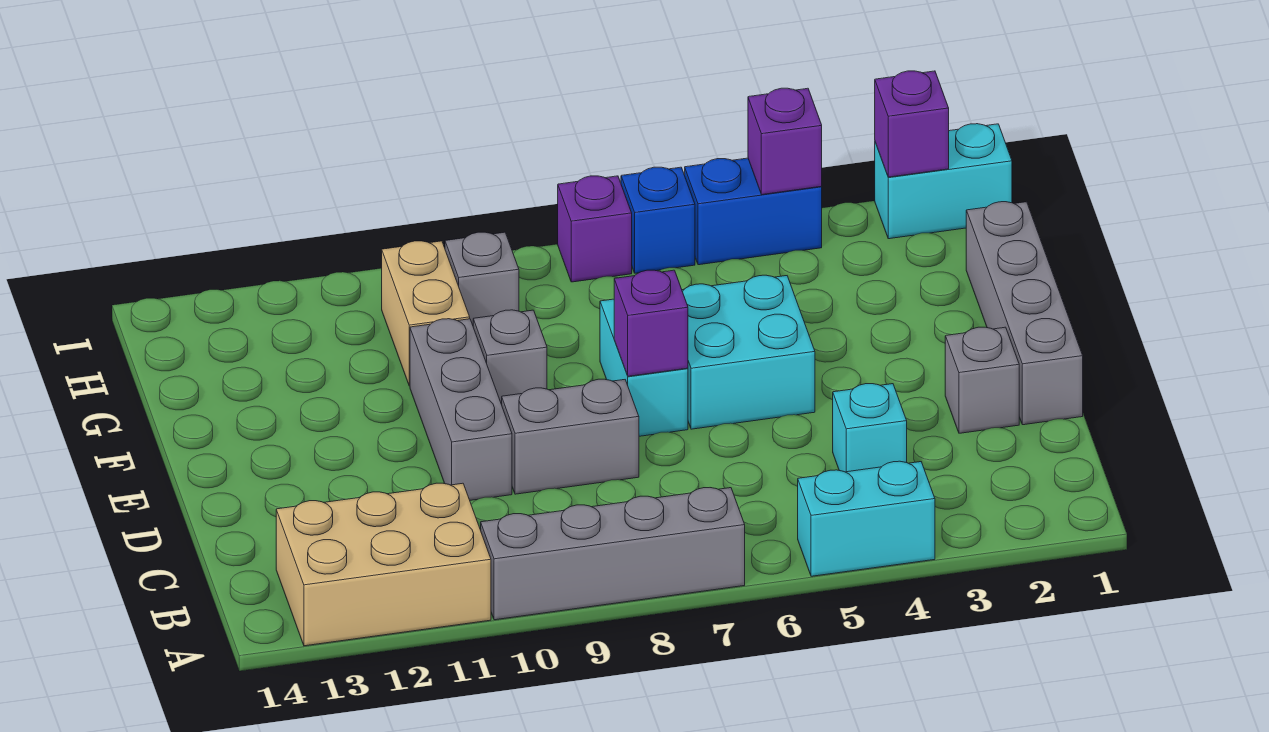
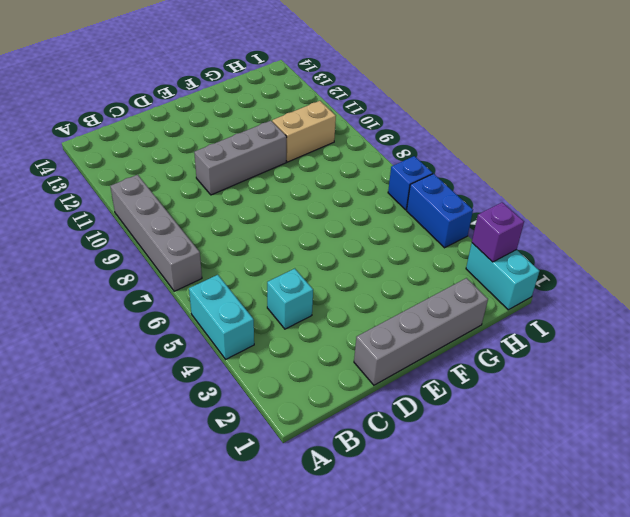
none -> tan brick A11:B13 level 1
none -> grey brick D2 level 1
none -> grey brick D8:D9 level 1

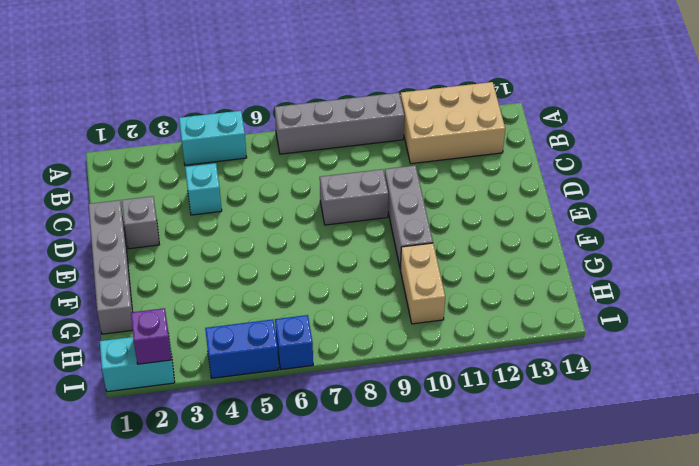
none -> cyan brick E5:F6 level 1
none -> cyan brick E7:F7 level 1
none -> grey brick F9 level 1

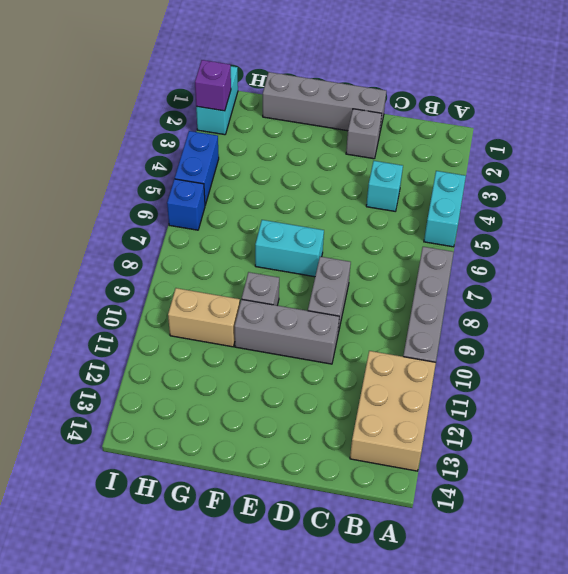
none -> cyan brick E5:F6 level 1
none -> grey brick H9 level 1
none -> purple brick I7 level 1

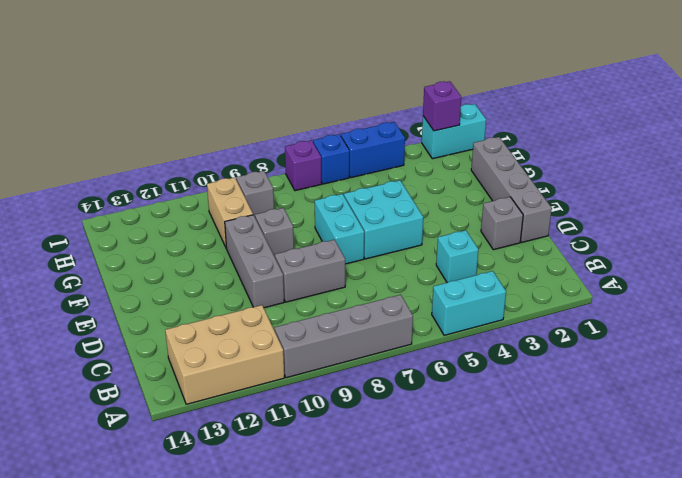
none -> purple brick E7 level 2
none -> purple brick I4 level 2

